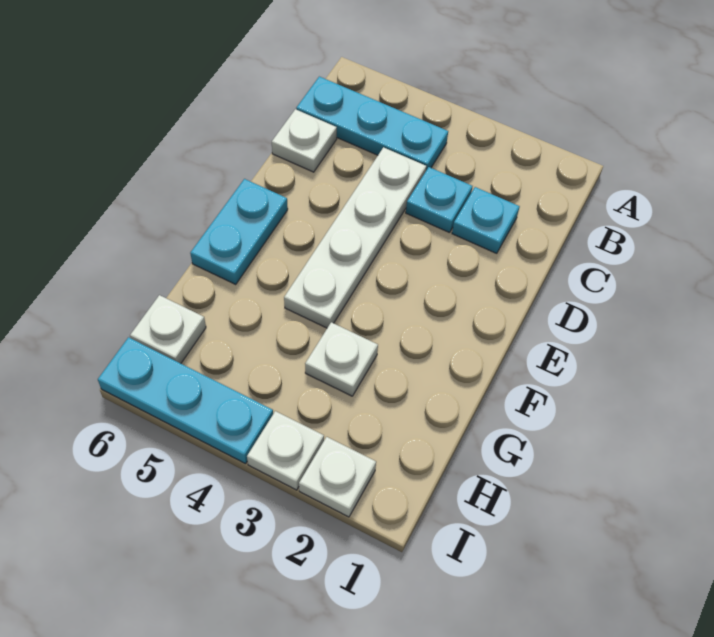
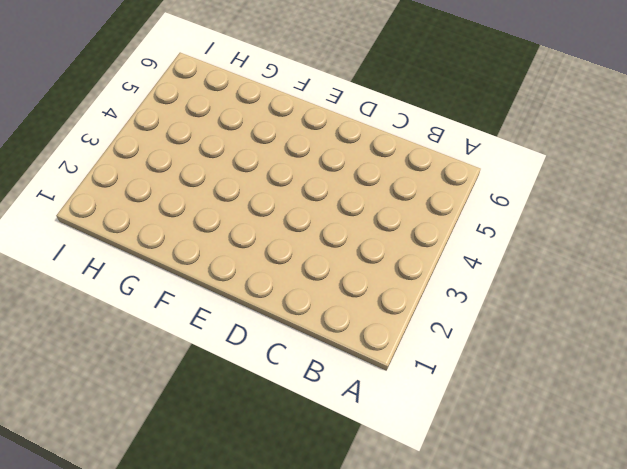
none -> cyan plate B4:B6 level 1
none -> cyan plate C2 level 1

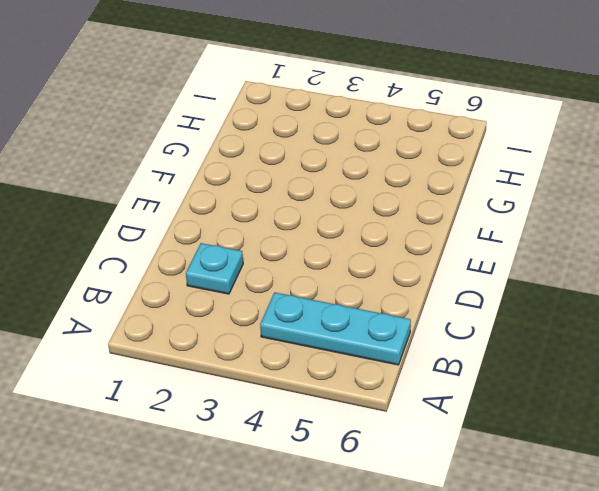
none -> cyan plate C3 level 1
none -> white plate C4:F4 level 1

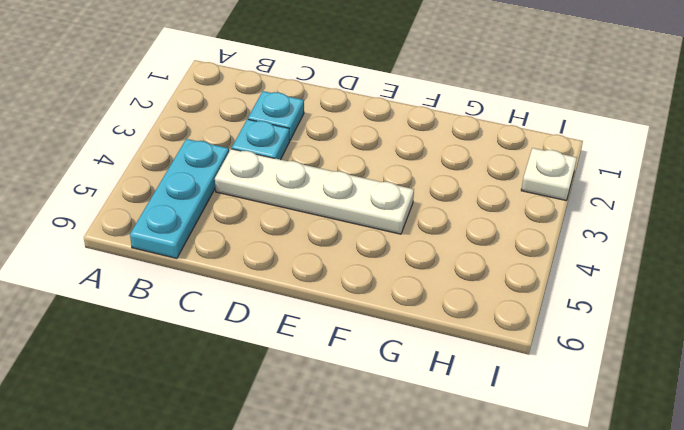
none -> white plate C6 level 1
none -> cyan plate E6:F6 level 1

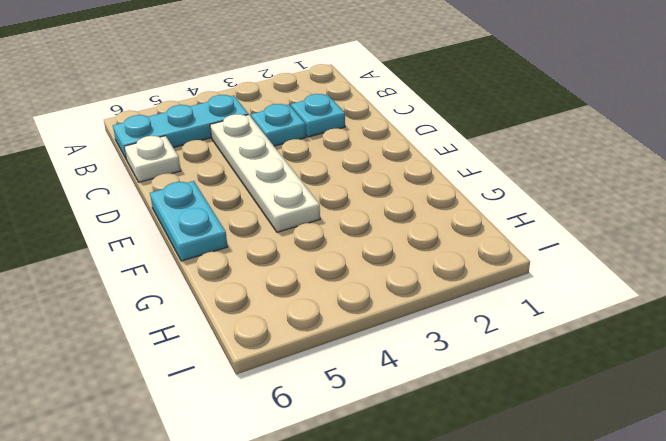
none -> white plate G3 level 1
none -> white plate H6 level 1

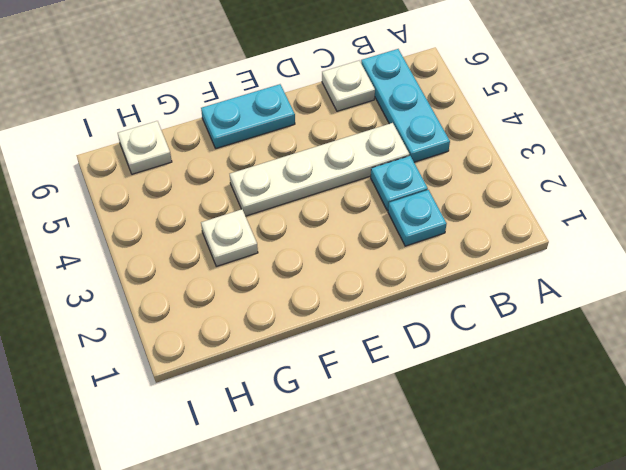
none -> white plate I2 level 1
none -> white plate I3 level 1

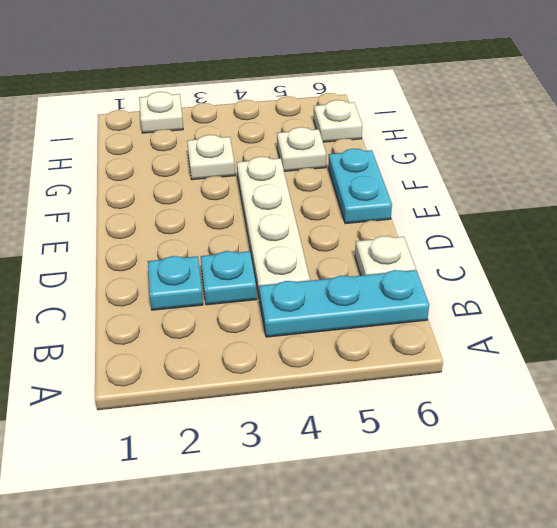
white plate G5 level 1 -> white plate I3 level 1
none -> cyan plate I4:I6 level 1

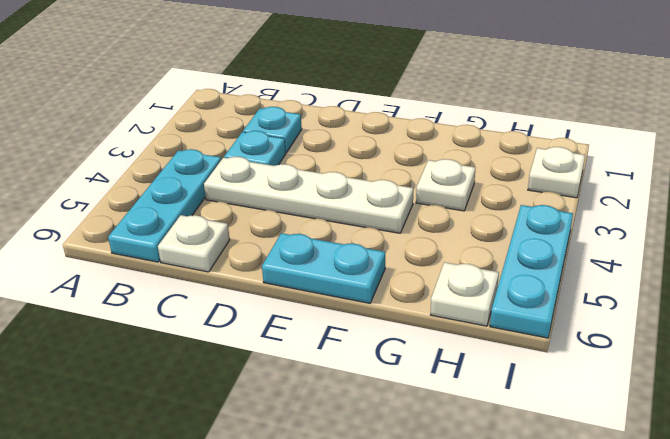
none -> white plate I3 level 1

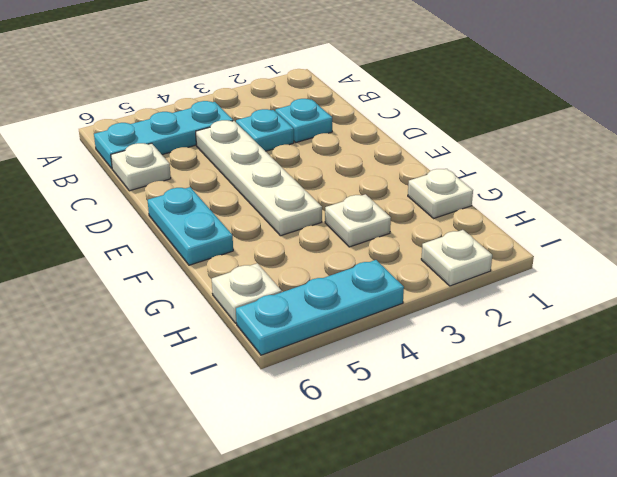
white plate G1 level 1 -> white plate I3 level 1

